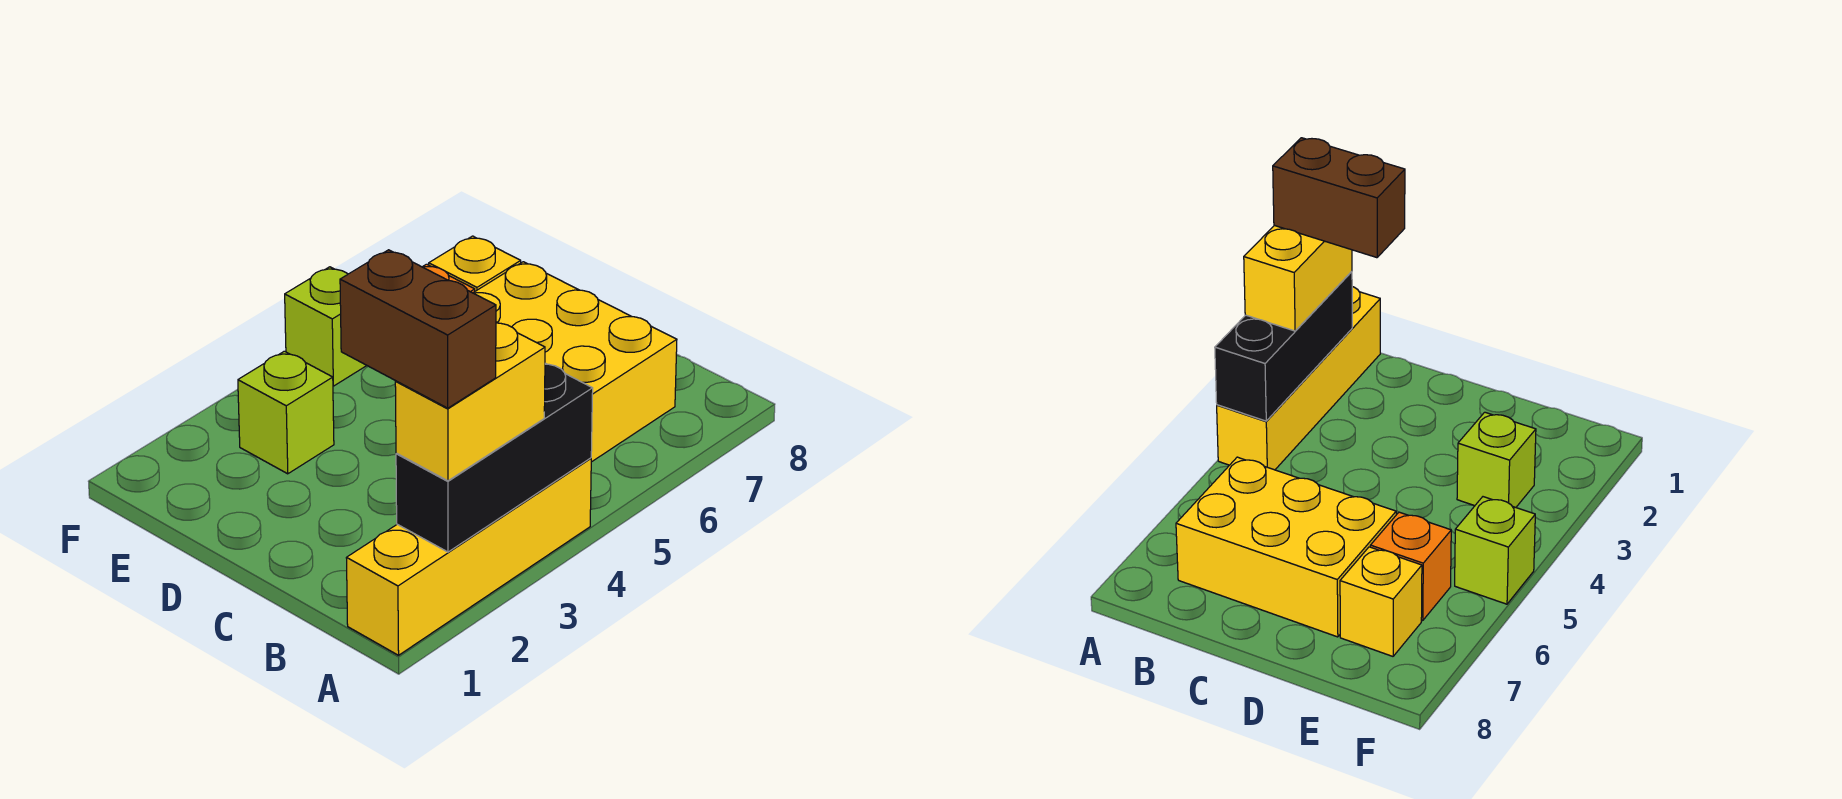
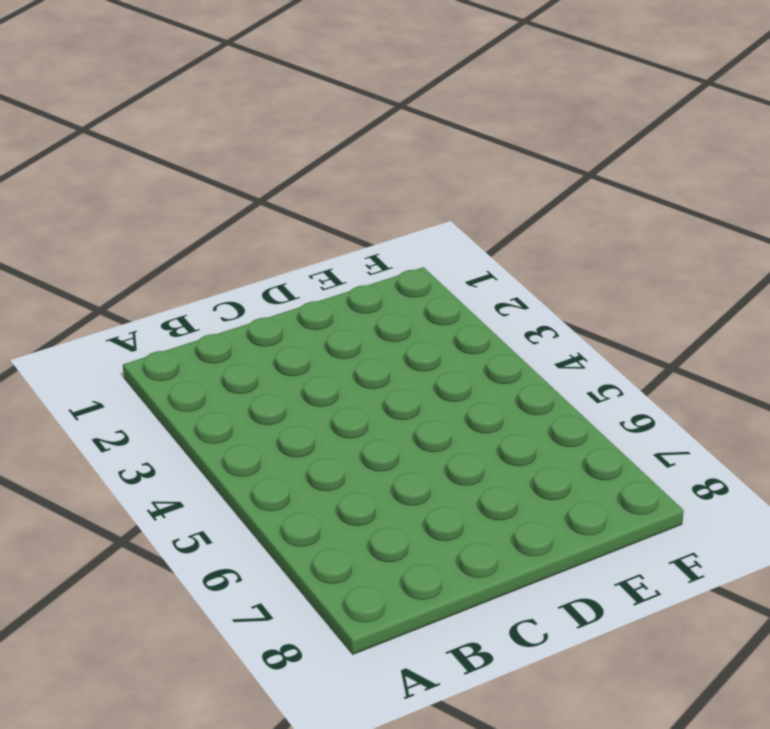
none -> yellow brick A1:A4 level 1
none -> yellow brick B6:D7 level 1

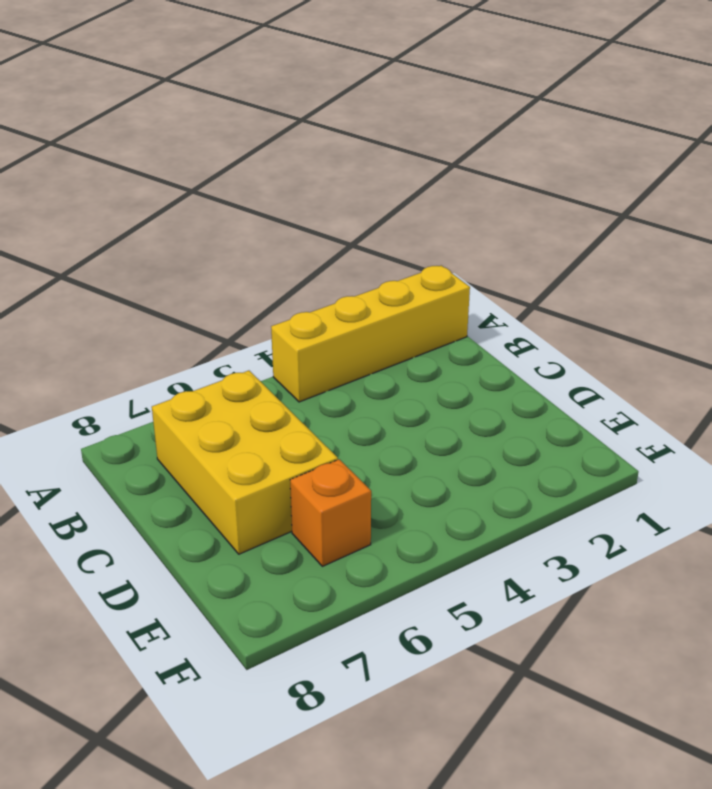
none -> lime brick E3 level 1
none -> yellow brick E7 level 1

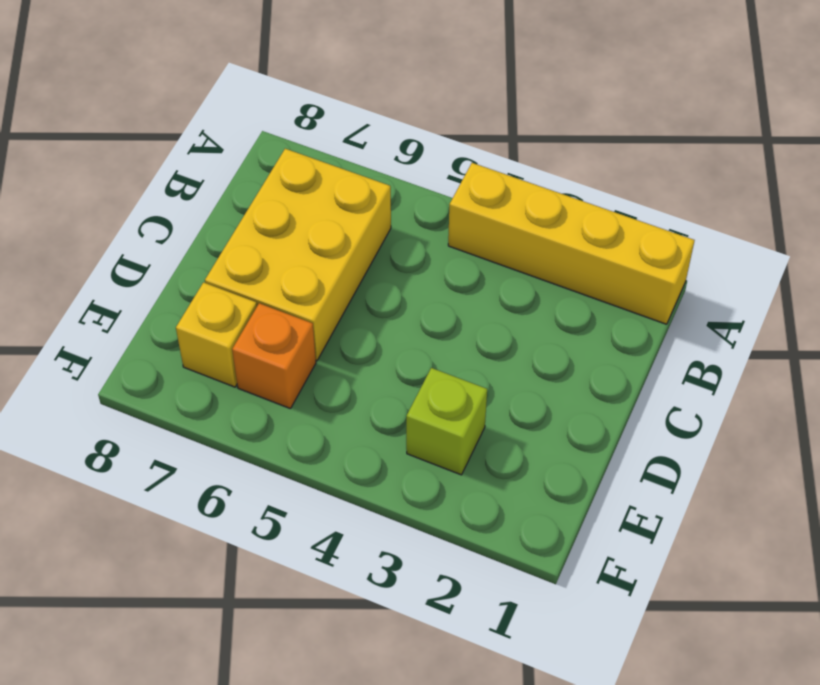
none -> lime brick F5 level 1
none -> black brick A2:A4 level 2

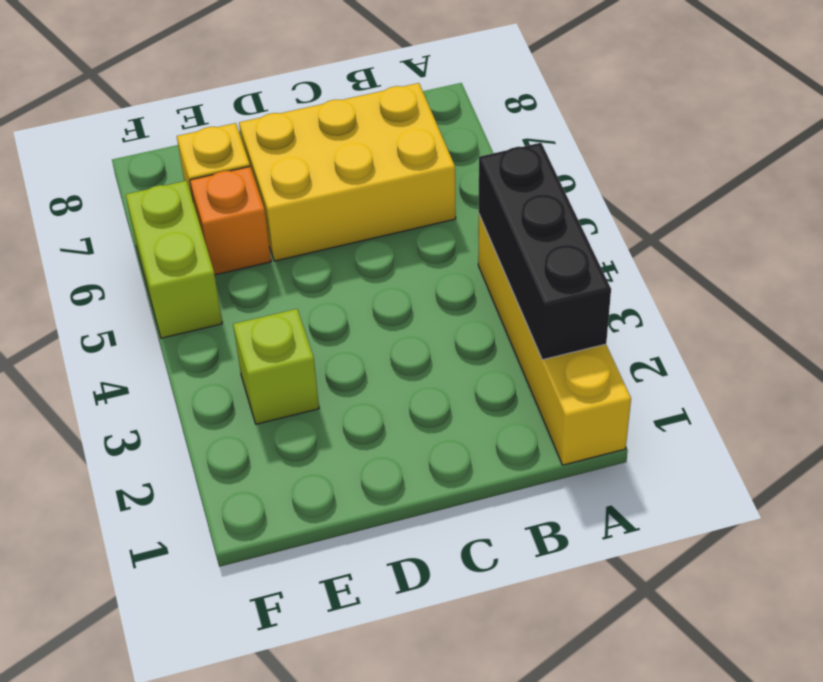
lime brick F5:F6 level 1 -> lime brick F5 level 1
none -> yellow brick A2:A3 level 3
none -> brown brick A2:B2 level 4

